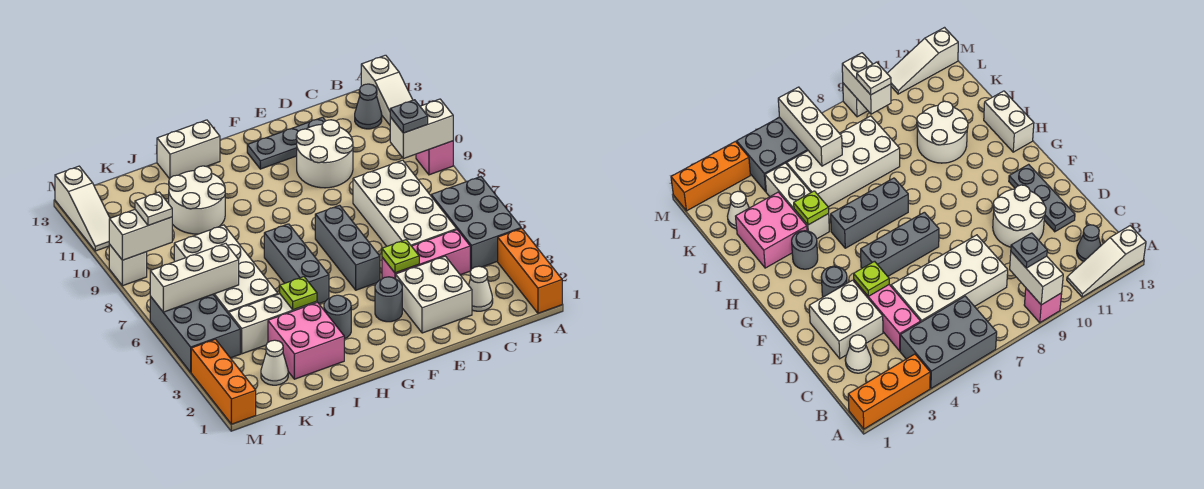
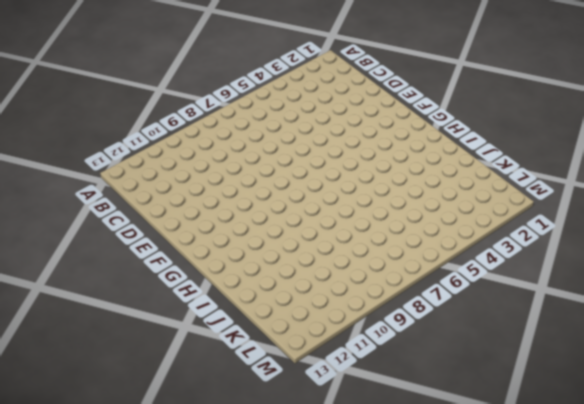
none -> orange brick A1:A3 level 1
none -> grey brick A4:B6 level 1
none -> pink brick A9 level 1
none -> white slope A11:A13 level 1 top 13

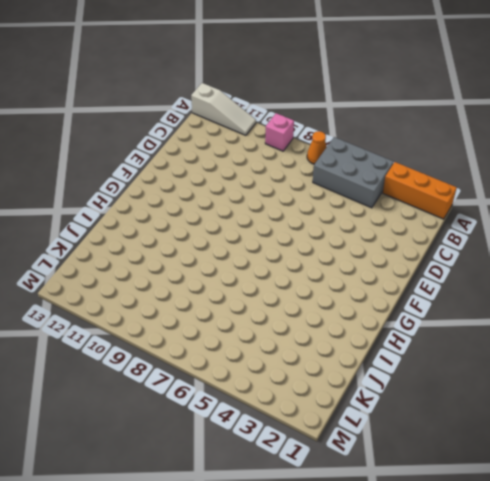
orange cone A7 level 1 -> none
none -> grey cone B12 level 1
none -> white cone C2 level 1
none -> pink brick C4:E4 level 1
none -> white brick C5:D8 level 1

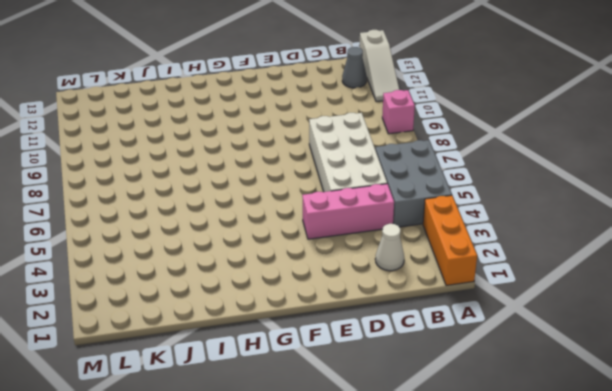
none -> white brick D2:E3 level 1
none -> white round brick D10:E11 level 1
none -> grey plate D12:F12 level 1
none -> grey round brick F3 level 1

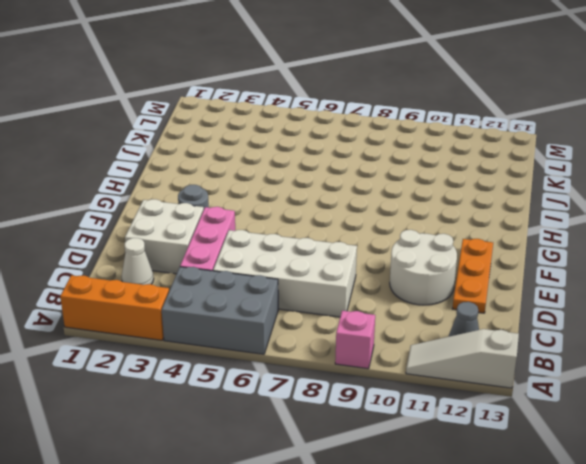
orange plate D12:F12 level 1 -> grey plate D12:F12 level 1
none -> grey brick F5:F7 level 1
none -> grey round brick H3 level 1
none -> grey brick H5:H7 level 1
none -> white brick H13:I13 level 1

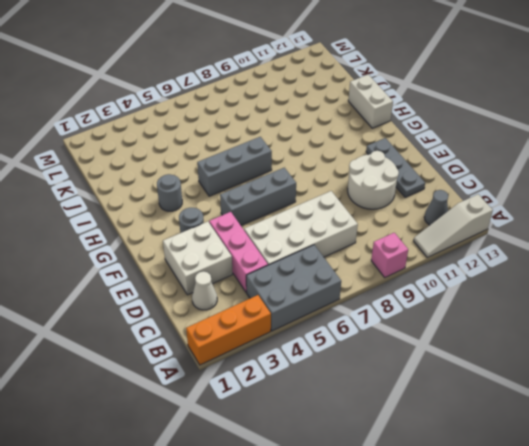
none -> pink brick I2:J3 level 1
none -> white brick I4:K4 level 1
none -> white round brick I10:J11 level 1
none -> white brick J5:K8 level 1

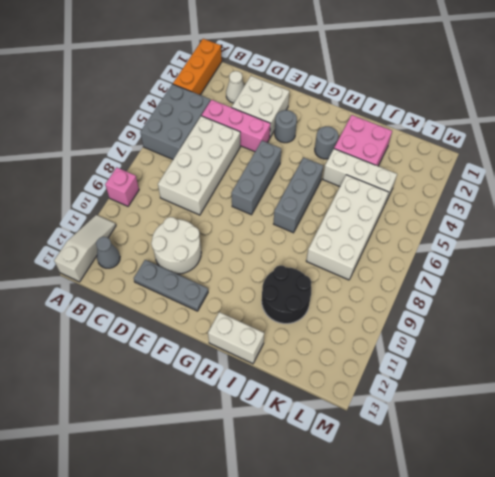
black round brick I10:J11 level 1 -> white round brick I10:J11 level 1
none -> white cone K2 level 1
none -> grey brick L4:M6 level 1
none -> orange brick M1:M3 level 1
none -> white brick M9 level 1

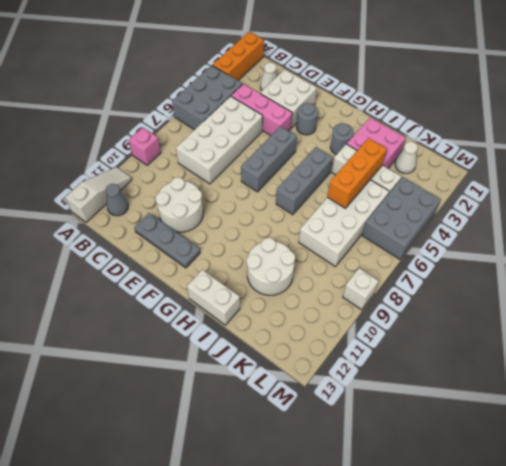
orange brick J4:J6 level 2 -> orange brick M1:M3 level 1
none -> white slope M11:M13 level 1 top 13
none -> white brick A9:B9 level 2
none -> lime plate E4 level 2
none -> lime plate I4 level 2

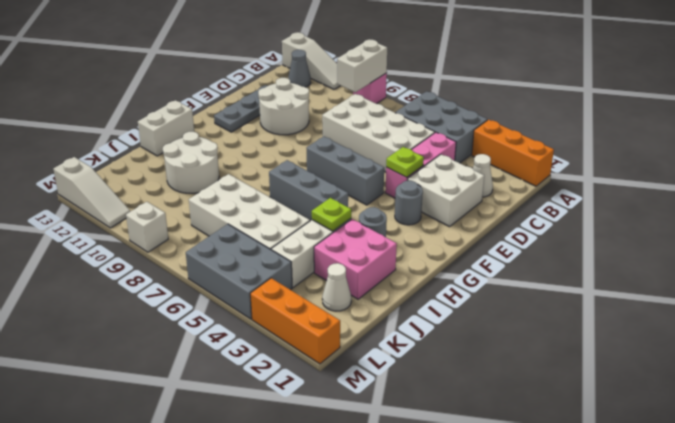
none -> white brick K6:M6 level 2
none -> white brick L9:M9 level 2
none -> grey plate B9 level 3
none -> white plate L9 level 3

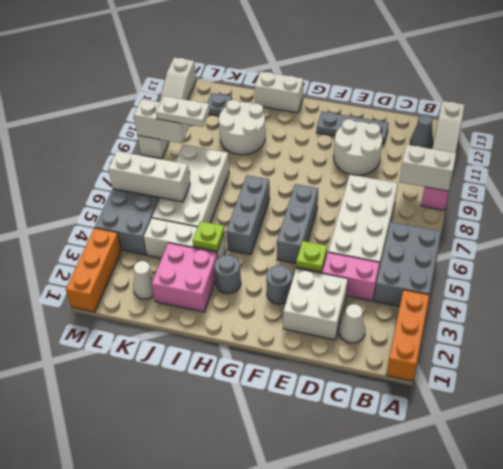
white plate K9:L9 level 3 -> white plate L9 level 3
grey plate K12 level 1 -> grey plate B9 level 3

